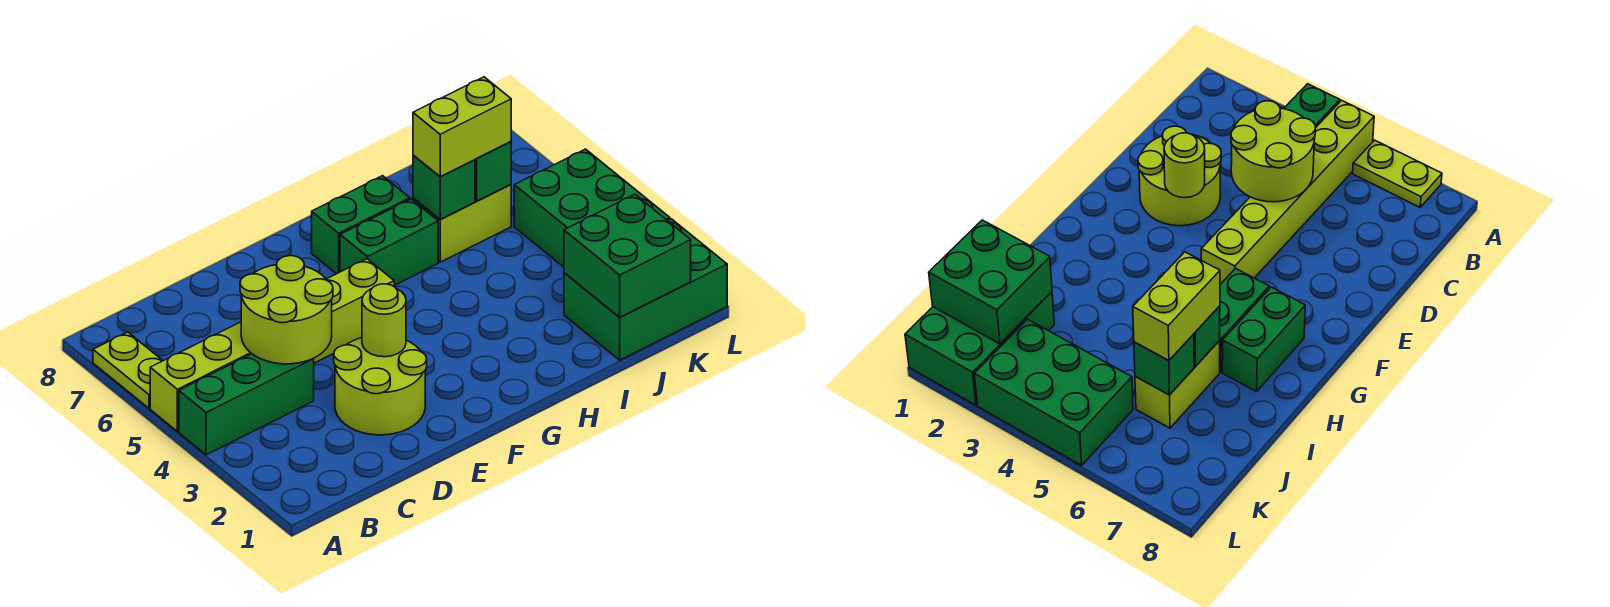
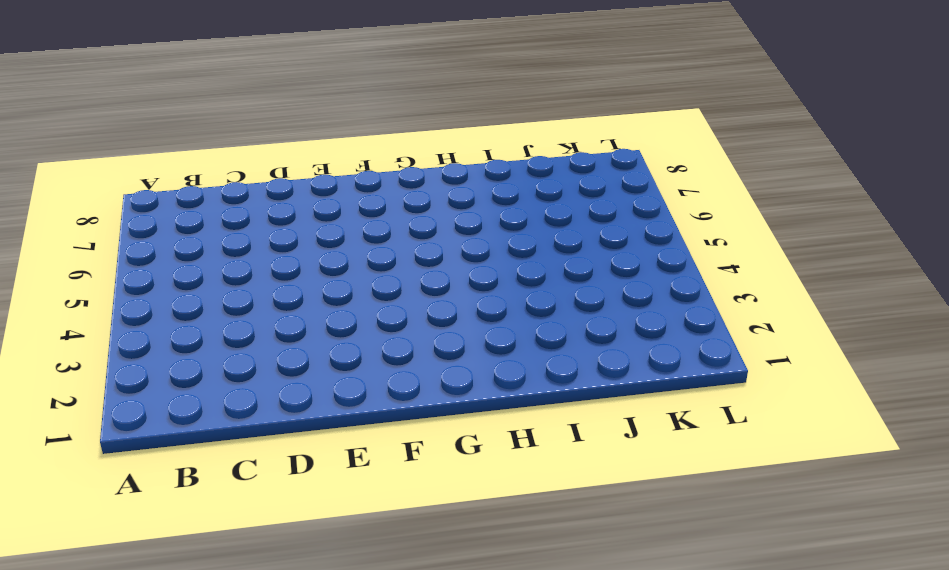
none -> green brick A4:C4 level 1
none -> lime brick A5:F5 level 1
none -> lime plate A6:A7 level 1

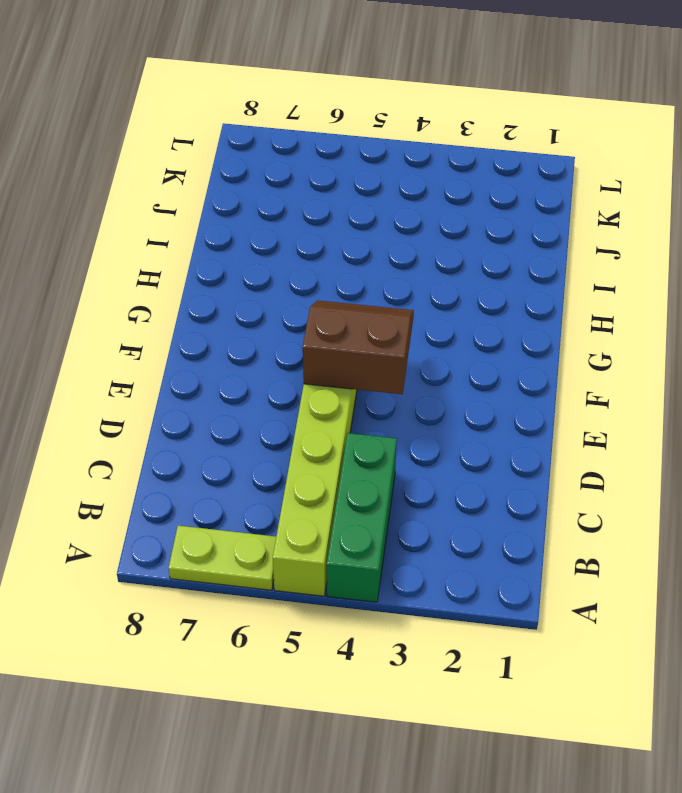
brown slope E4:F5 level 2 top E -> none
none -> lime round brick D2:E3 level 1
none -> green brick G6:H6 level 1
none -> green brick G7:H7 level 1

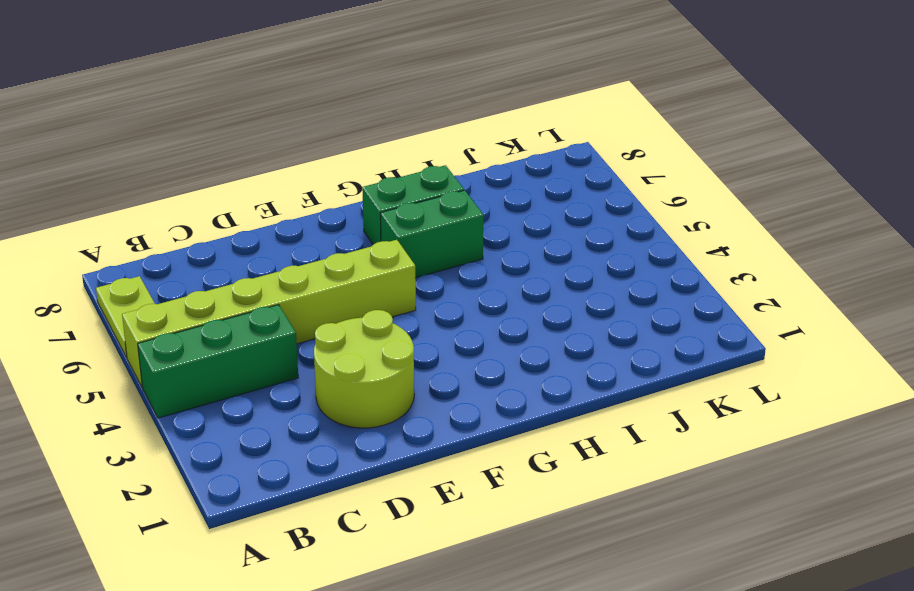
none -> lime brick I6:J6 level 1
none -> green brick J1:L2 level 1
none -> green brick K3:L5 level 1

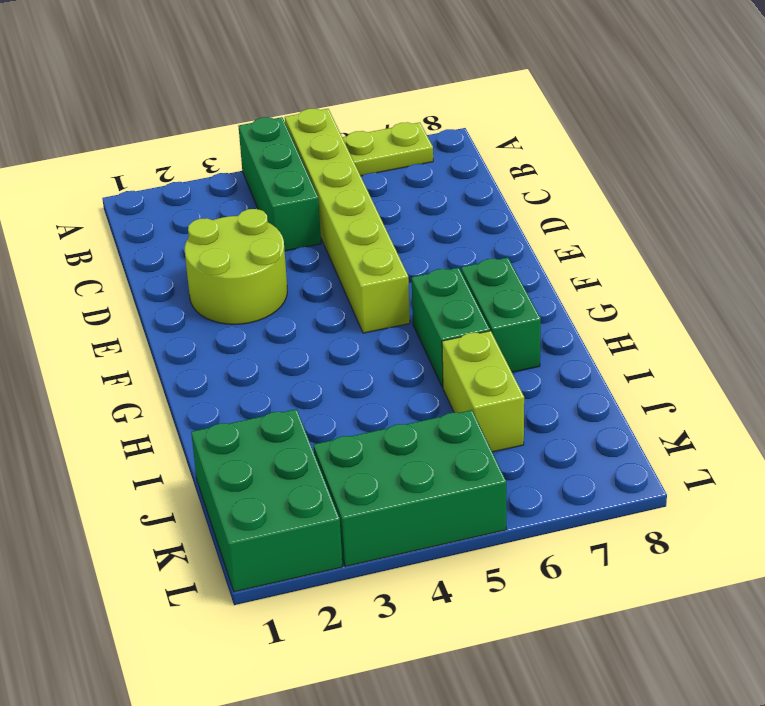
none -> lime round brick C4:D5 level 2
none -> lime round brick E3 level 2
none -> green brick I6 level 2

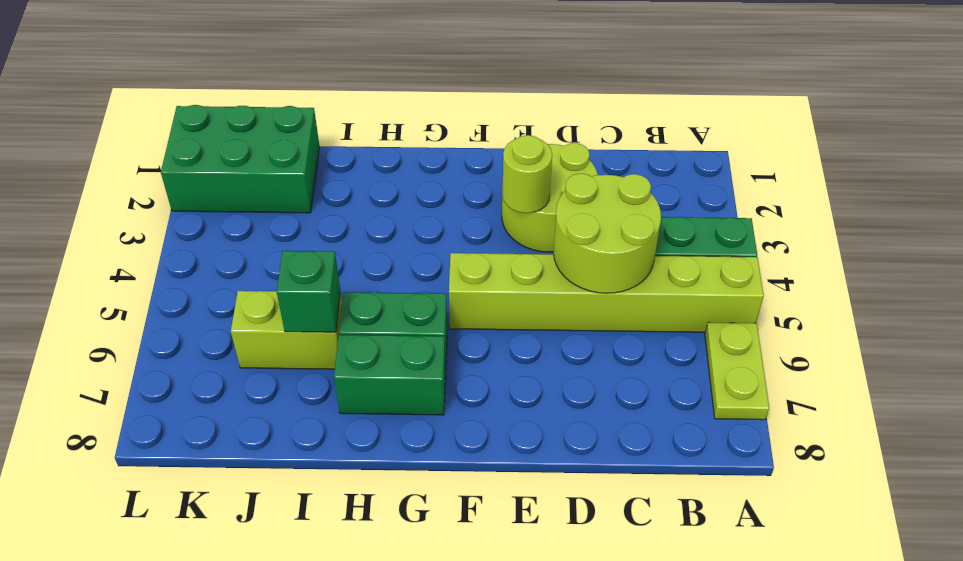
none -> green brick K3:L5 level 1
none -> green brick J1:K2 level 2
none -> green brick J6 level 2

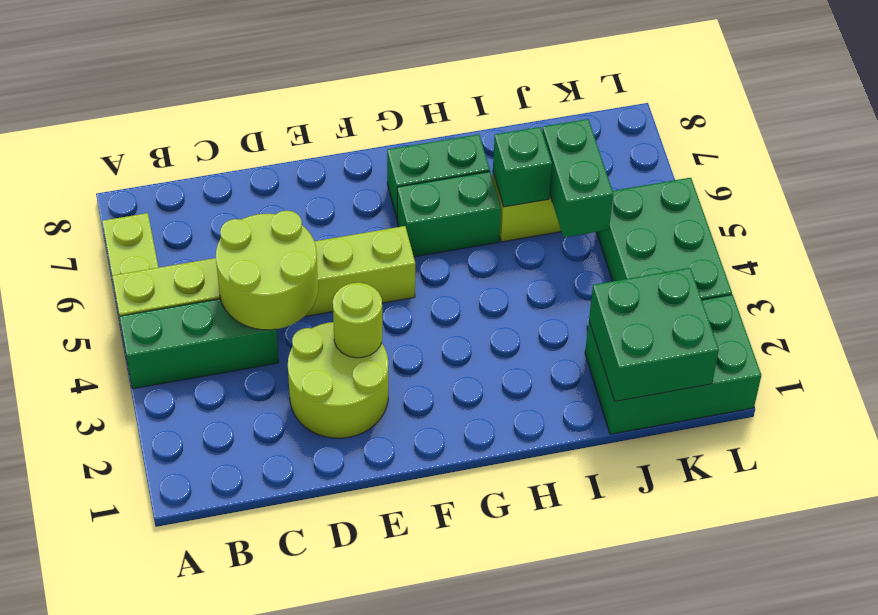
green brick J5:J6 level 2 -> green brick J6 level 2
none -> lime brick I6:J6 level 3

